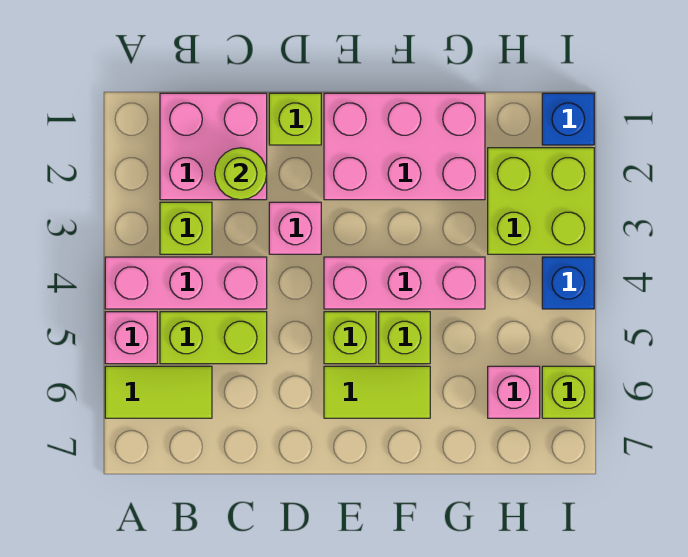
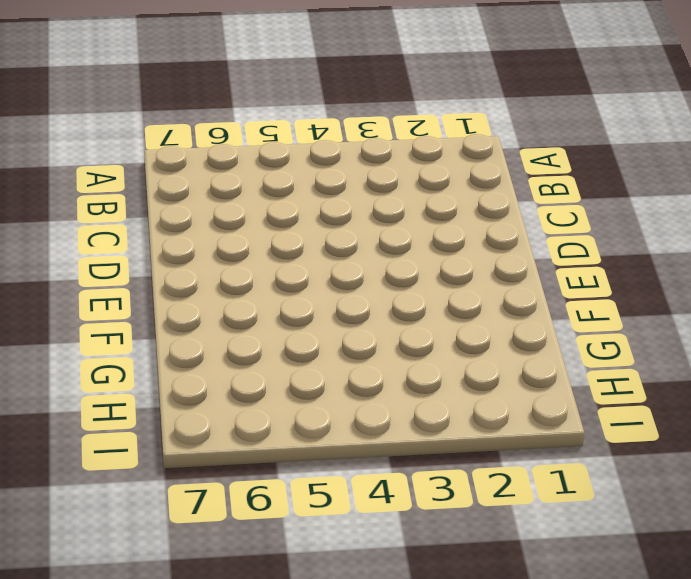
none -> pink brick A4:C4 level 1
none -> pink brick A5 level 1
none -> lime tile A6:B6 level 1

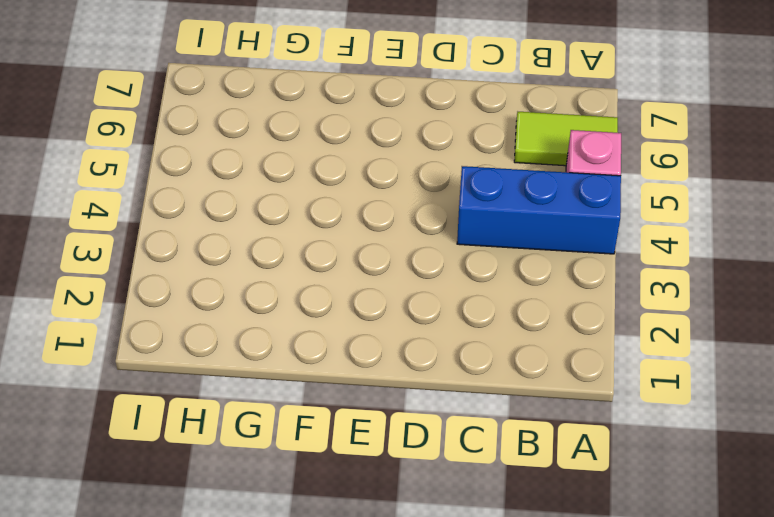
blue brick A4:C4 level 1 -> pink brick A4:C4 level 1
none -> pink brick B1:C2 level 1
none -> lime brick B3 level 1
none -> lime brick B5:C5 level 1

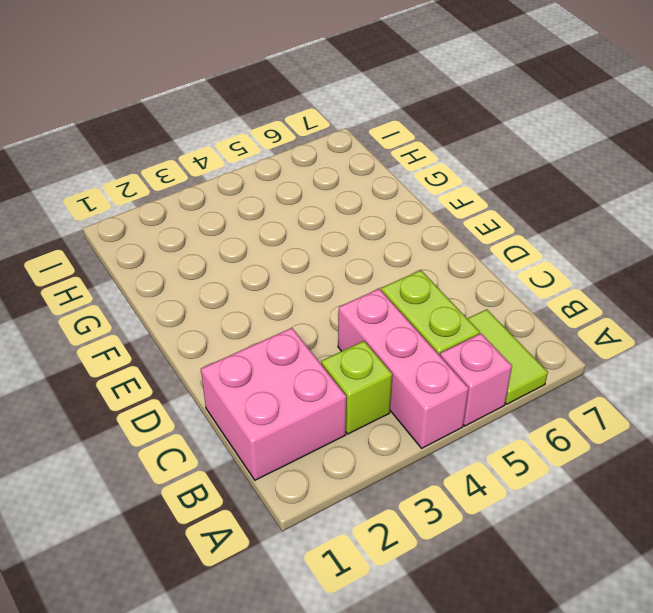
none -> lime brick D1 level 1
none -> pink brick D3 level 1
none -> pink brick E1:G2 level 1

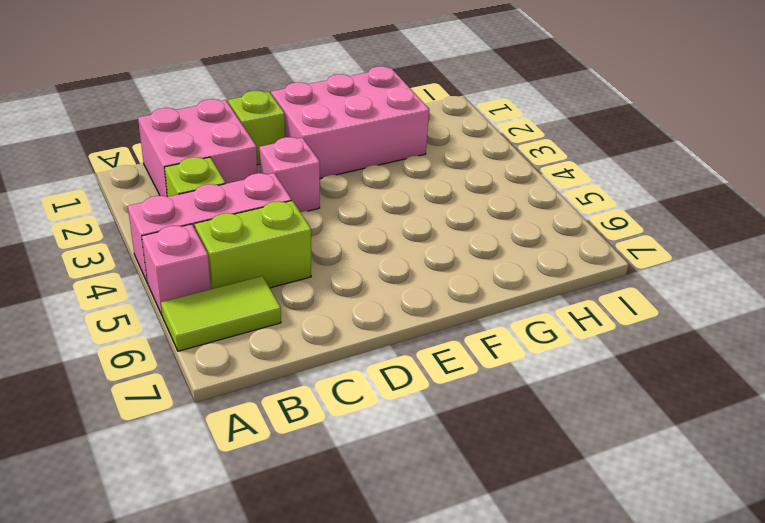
none -> pink brick E4:G4 level 1
none -> lime brick E5 level 1
none -> lime tile E6:F6 level 1

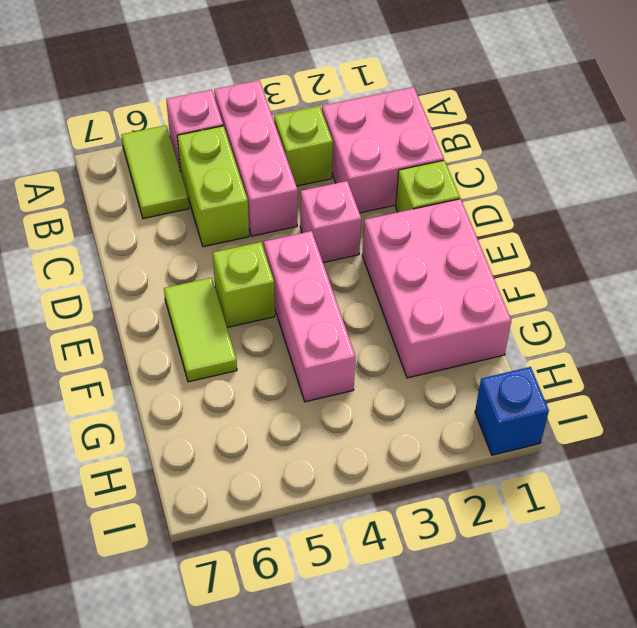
none -> lime brick F5 level 1
none -> lime brick H2:I3 level 1
none -> pink brick H6 level 1

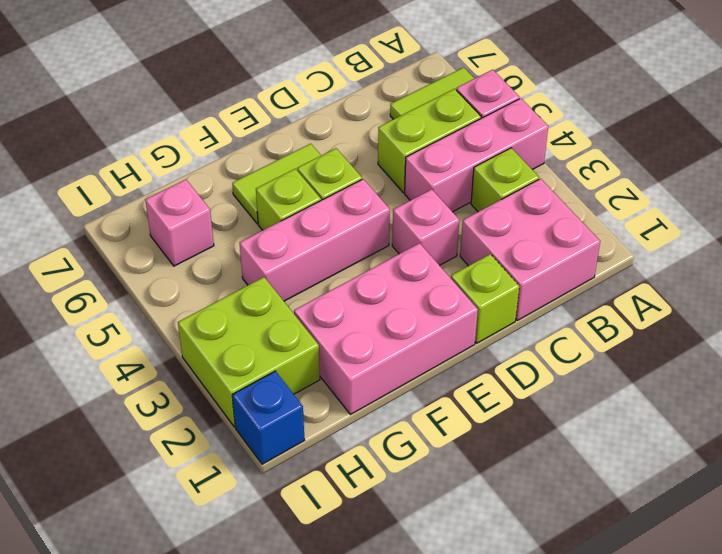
none -> blue brick I4 level 1
none -> lime brick I6 level 1
none -> lime round brick C2 level 2

